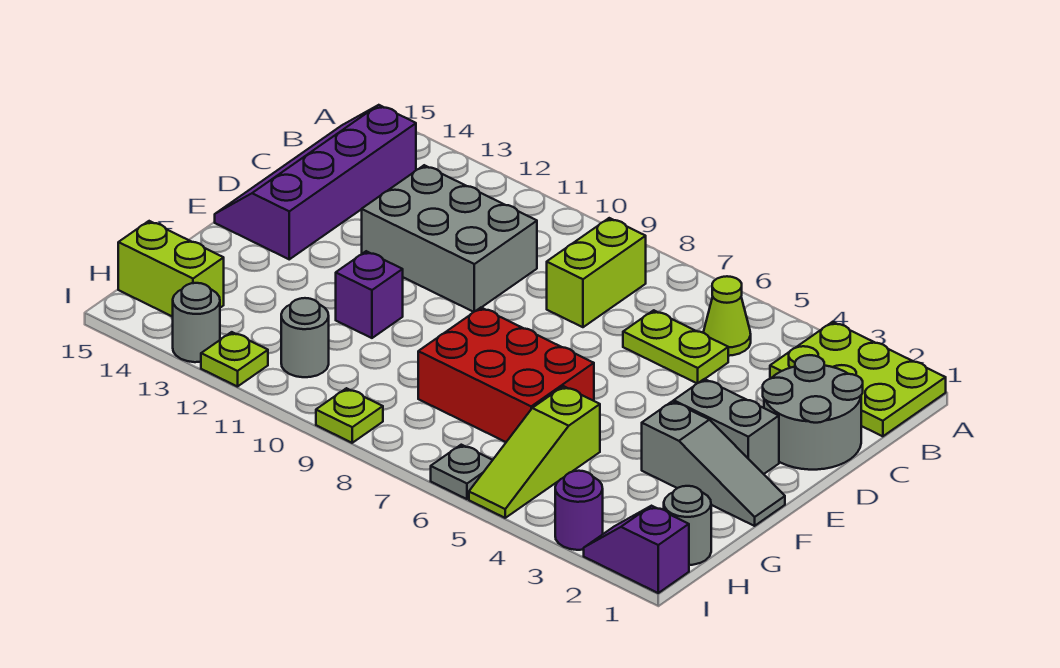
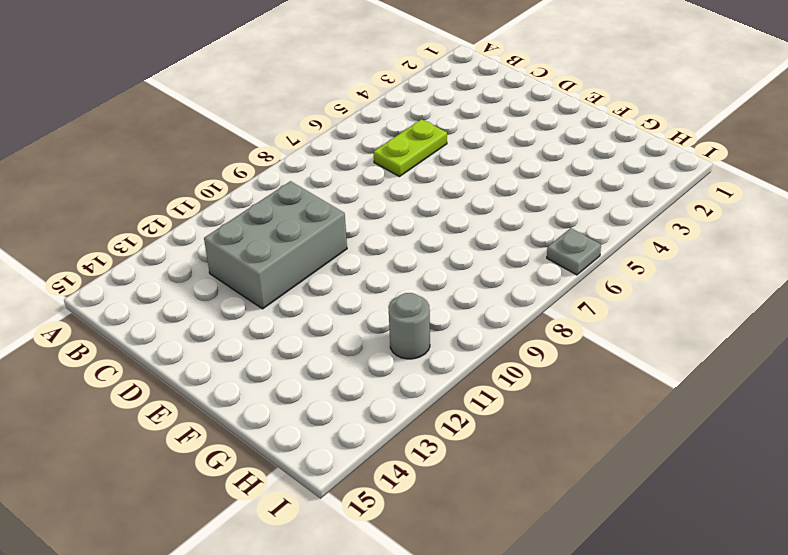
none -> lime plate A1:B3 level 1
none -> lime cone B5 level 1
none -> lime brick B8:C8 level 1

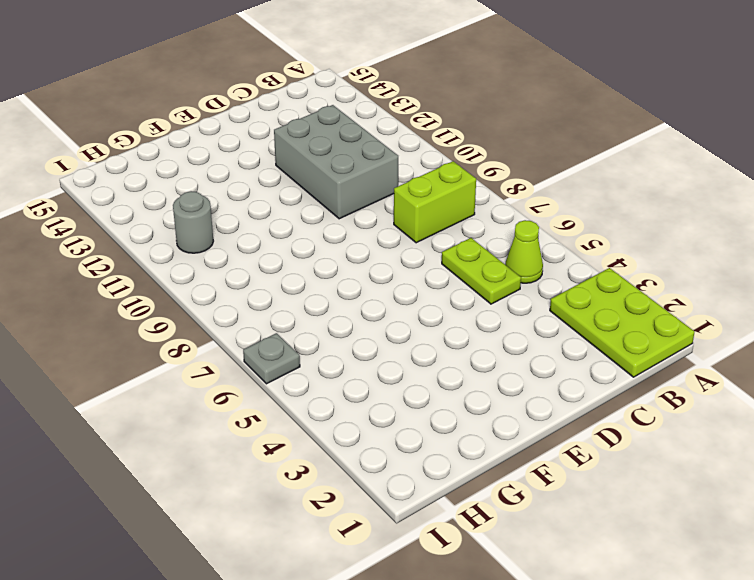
none -> purple slope B14:E15 level 1 top 14
none -> grey round brick C1:D2 level 1
none -> grey brick E2:E3 level 1

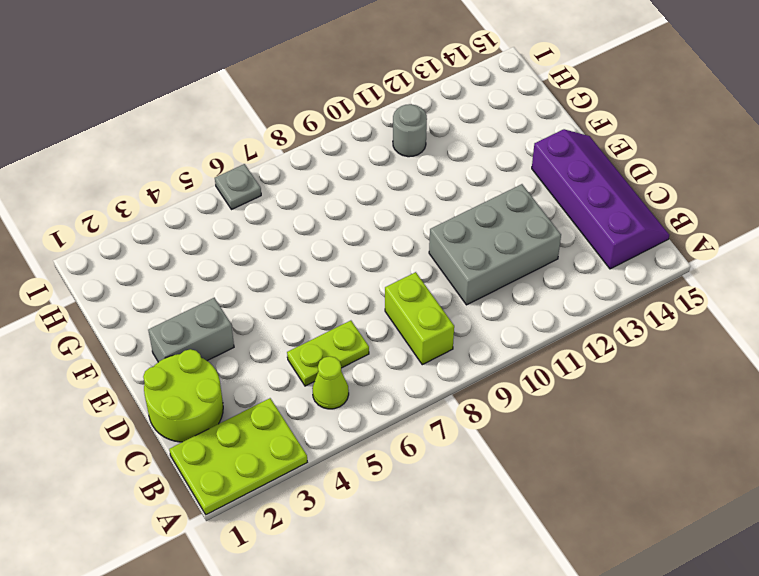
lime round brick C1:D2 level 1 -> grey round brick C1:D2 level 1
none -> grey slope F1:F3 level 1 top 3
none -> red brick F6:G8 level 1
none -> purple brick F11 level 1

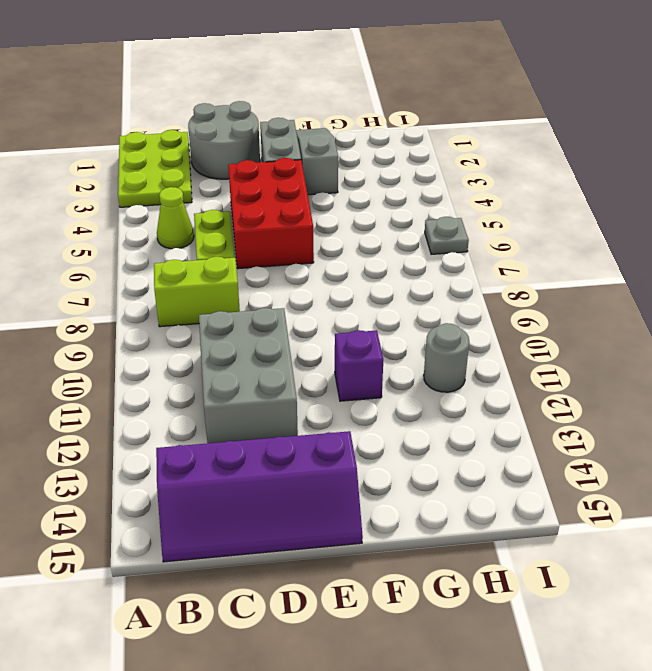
red brick D4:E6 level 1 -> red brick F6:G8 level 1
none -> lime slope G5:I5 level 1 top G
none -> grey round brick H1 level 1
none -> lime brick H14:H15 level 1

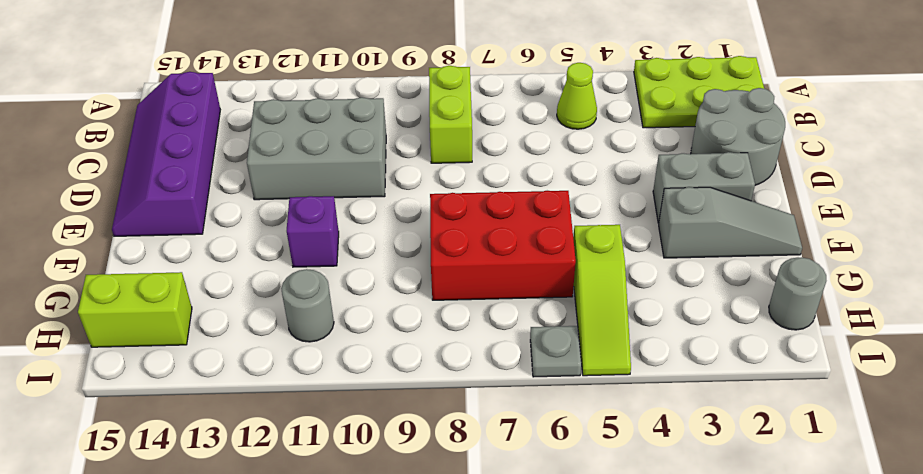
none -> lime plate C5:C6 level 1
none -> purple slope I1:I2 level 1 top 1
none -> purple round brick I3 level 1

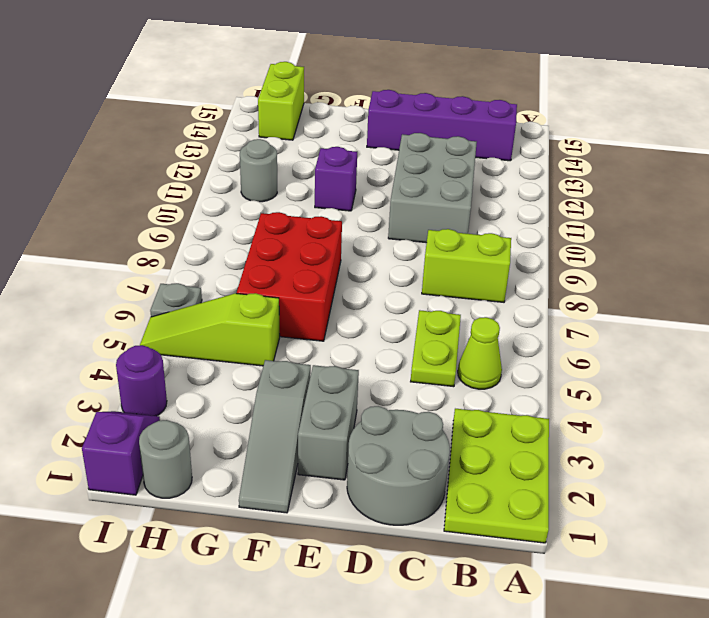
none -> lime plate I9 level 1
none -> lime plate I12 level 1
none -> grey round brick I13 level 1

